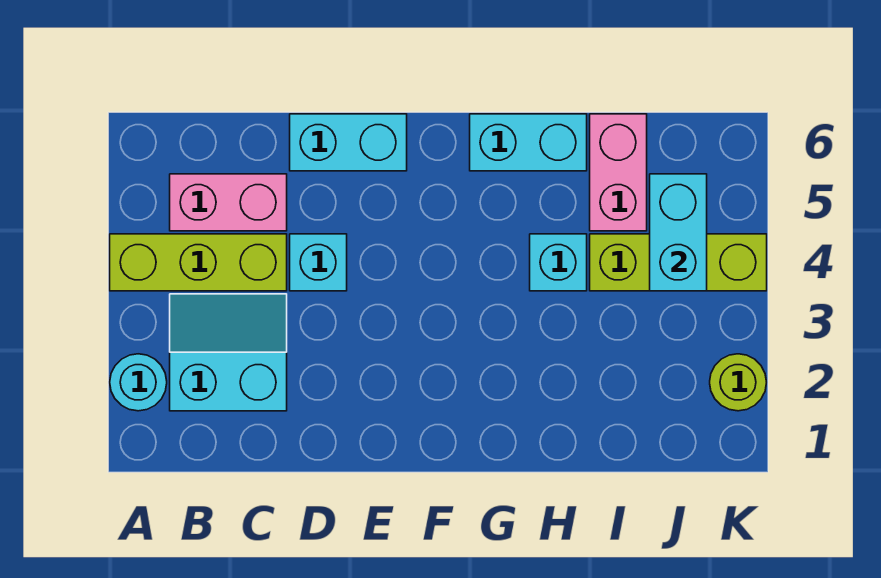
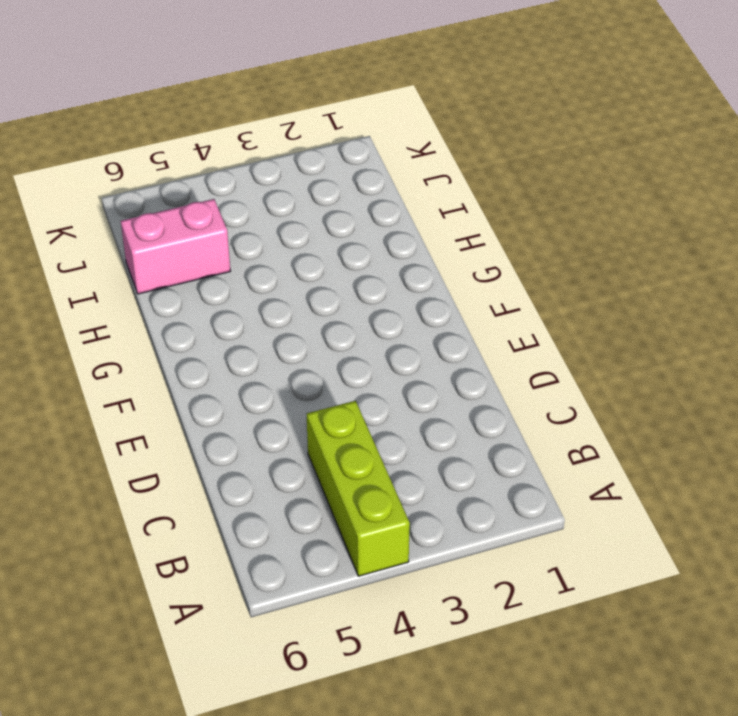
none -> cyan round brick A2 level 1
none -> cyan slope B2:C3 level 1 top 2
none -> pink brick B5:C5 level 1

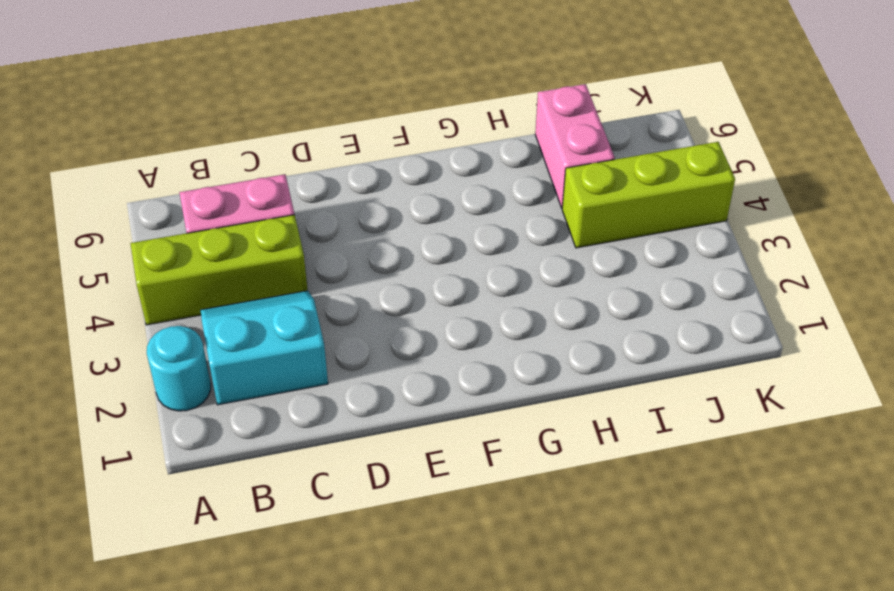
none -> cyan brick D4 level 1
none -> cyan brick D6:E6 level 1
none -> cyan brick G6:H6 level 1

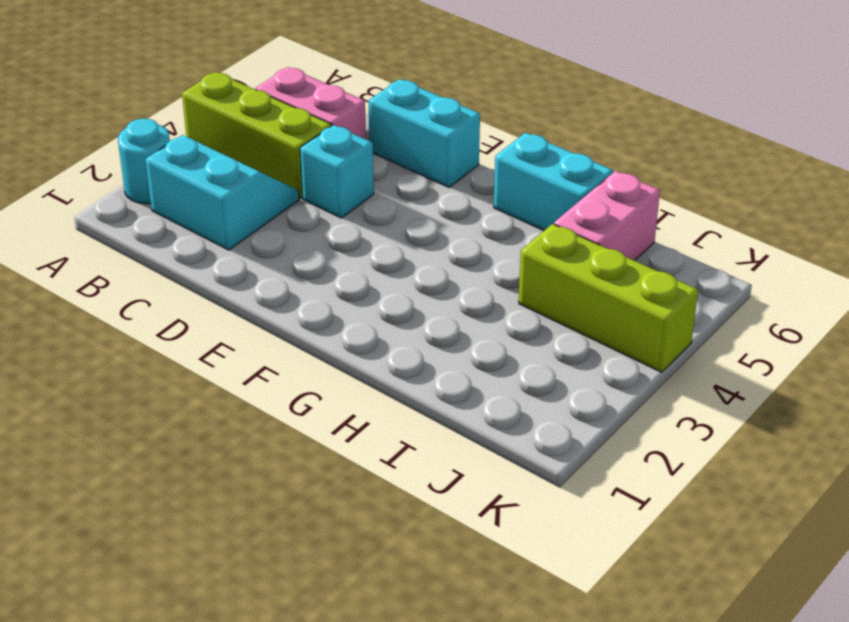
none -> cyan brick H4 level 1
none -> lime round brick K2 level 1
none -> cyan brick J4:J5 level 2

